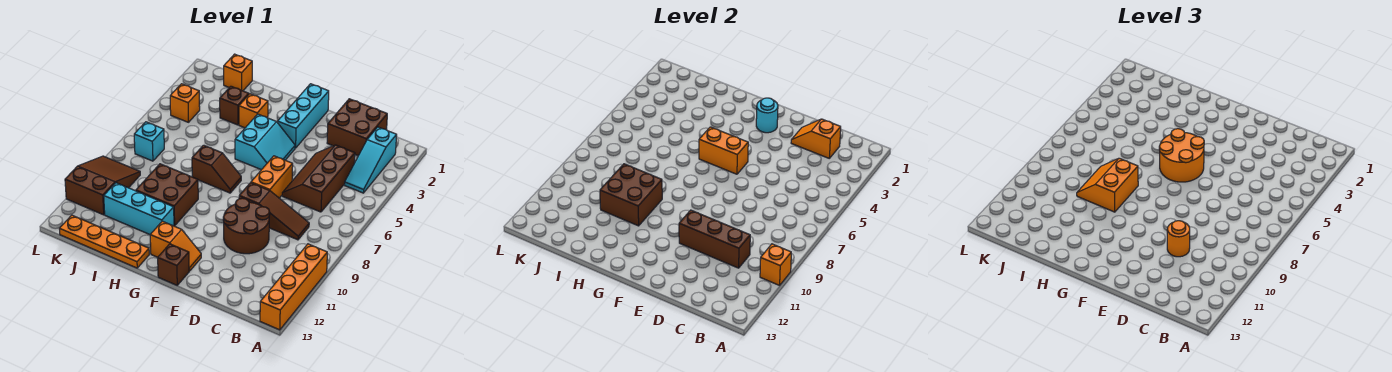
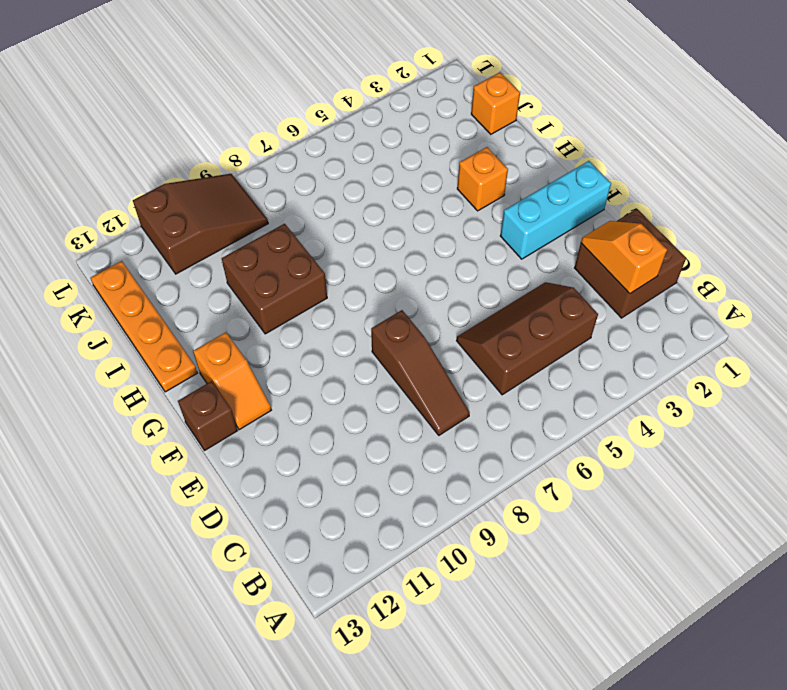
none -> orange brick A10:A13 level 1
none -> cyan slope B2:B4 level 1 top 2
none -> brown round brick D9:E10 level 1
none -> orange brick E6:E7 level 1

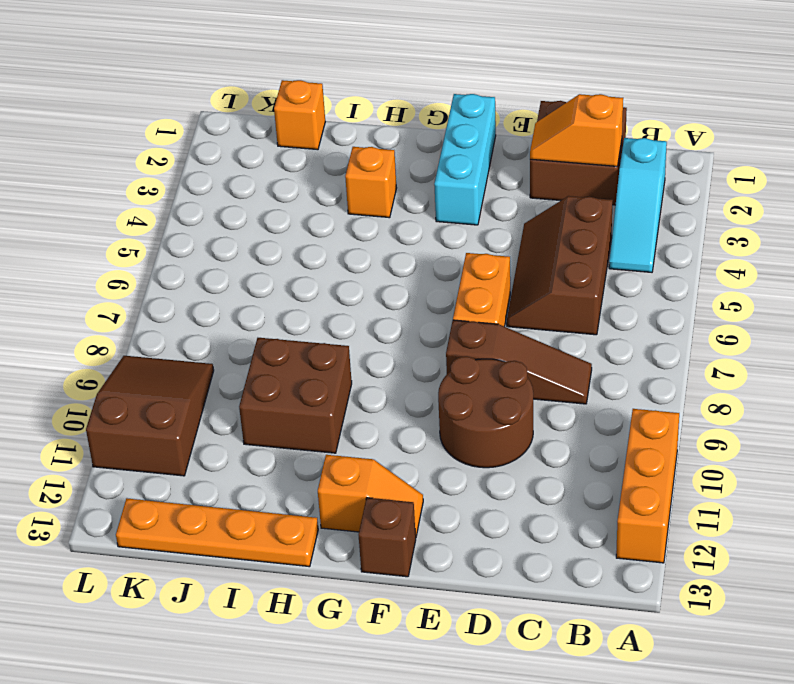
orange brick A10:A12 level 1 -> orange brick A10:A13 level 1
none -> cyan slope F4:G5 level 1 top G
none -> brown slope G7:H7 level 1 top H
none -> cyan brick H11:J11 level 1
none -> brown brick I3 level 1

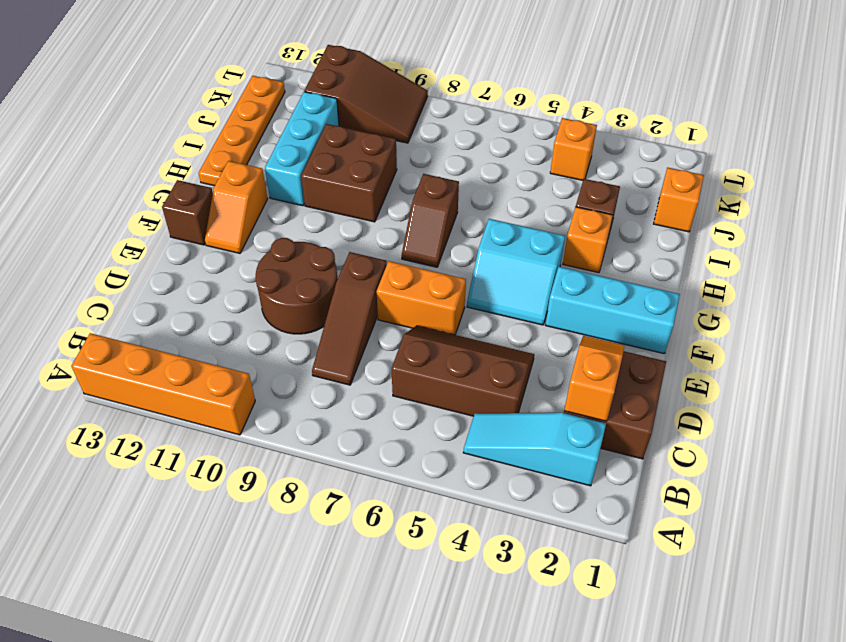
none -> cyan brick K7 level 1
none -> orange brick A10 level 2
none -> brown brick C10:E10 level 2
none -> cyan round brick F2 level 2

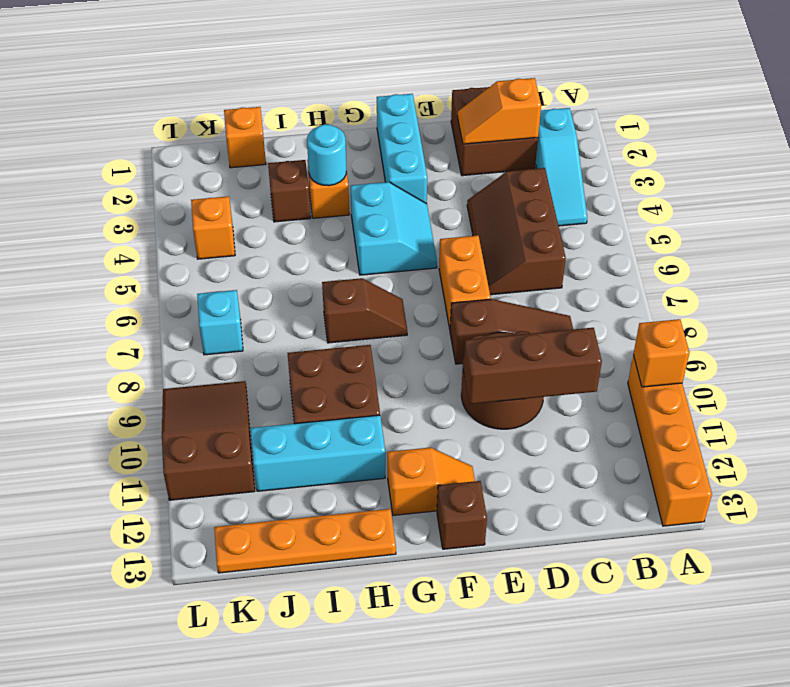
cyan round brick H3 level 2 -> cyan round brick F2 level 2
none -> orange brick F5:G5 level 2
none -> brown brick H9:I10 level 2
none -> orange round brick D10 level 3
none -> orange round brick F5:G6 level 3

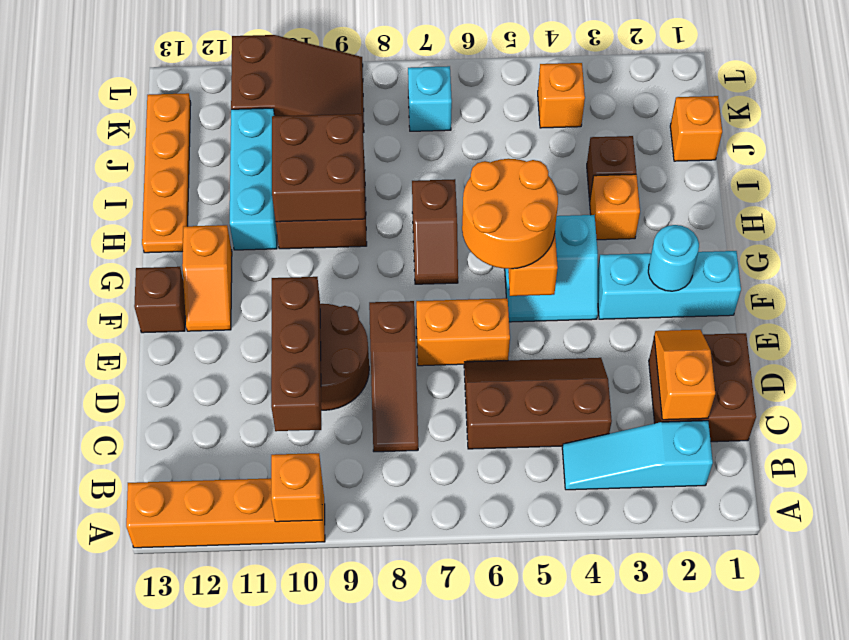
none -> orange round brick D10 level 3
none -> orange slope H8:I9 level 3 top H

